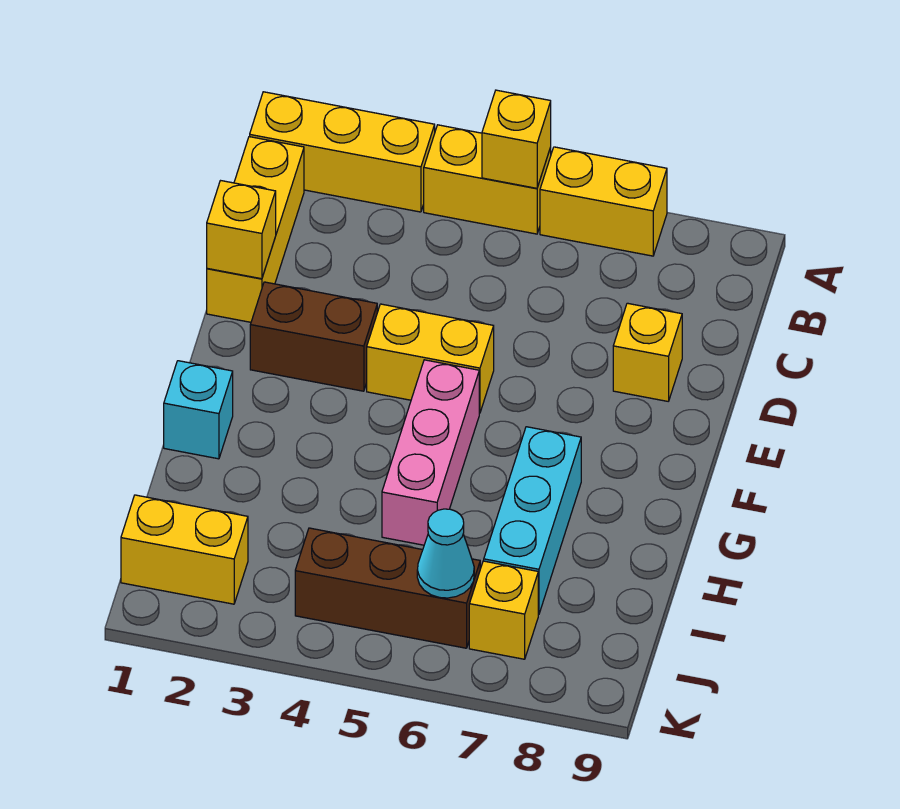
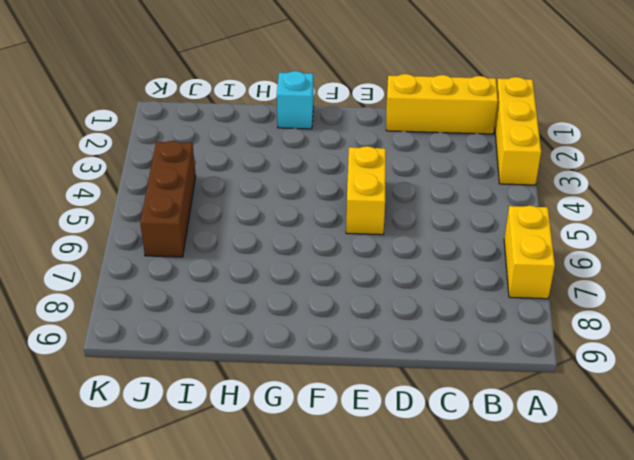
none -> yellow brick A4:A5 level 1
none -> yellow brick D8 level 1
none -> brown brick E2:E3 level 1

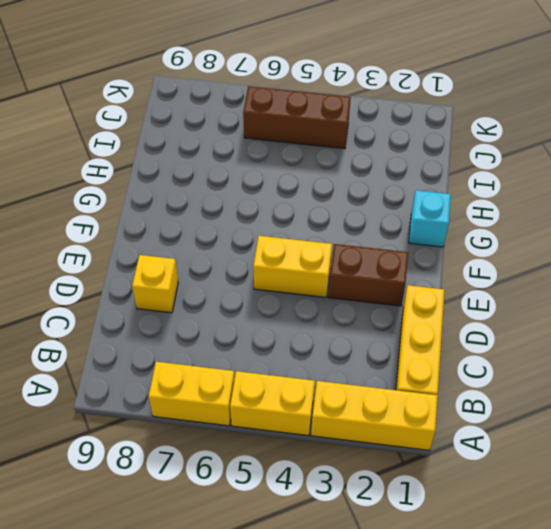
none -> pink brick F5:H5 level 1
none -> cyan brick G7:I7 level 1
none -> yellow brick J1:J2 level 1

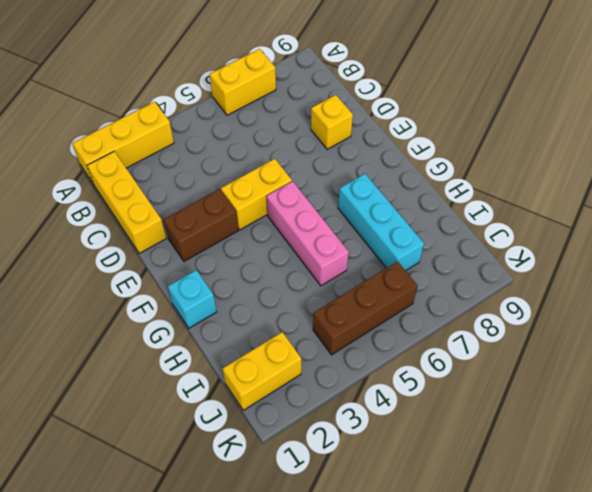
none -> yellow brick A4:A5 level 1
none -> yellow brick J7 level 1
none -> yellow brick A5 level 2

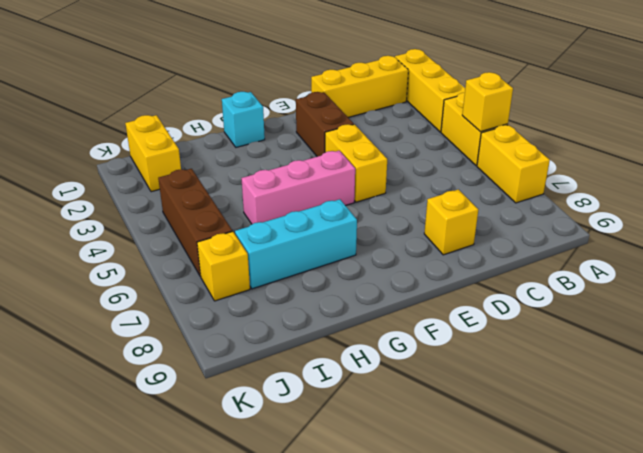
none -> yellow brick D1 level 2
none -> cyan cone J6 level 2

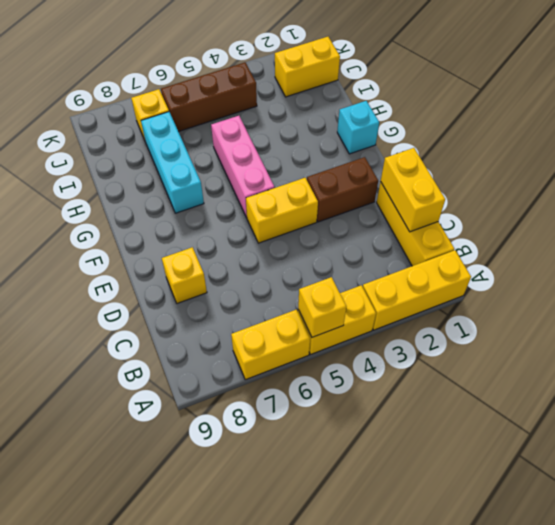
yellow brick C1:D1 level 2 -> yellow brick D1 level 2
none -> cyan cone J6 level 2

